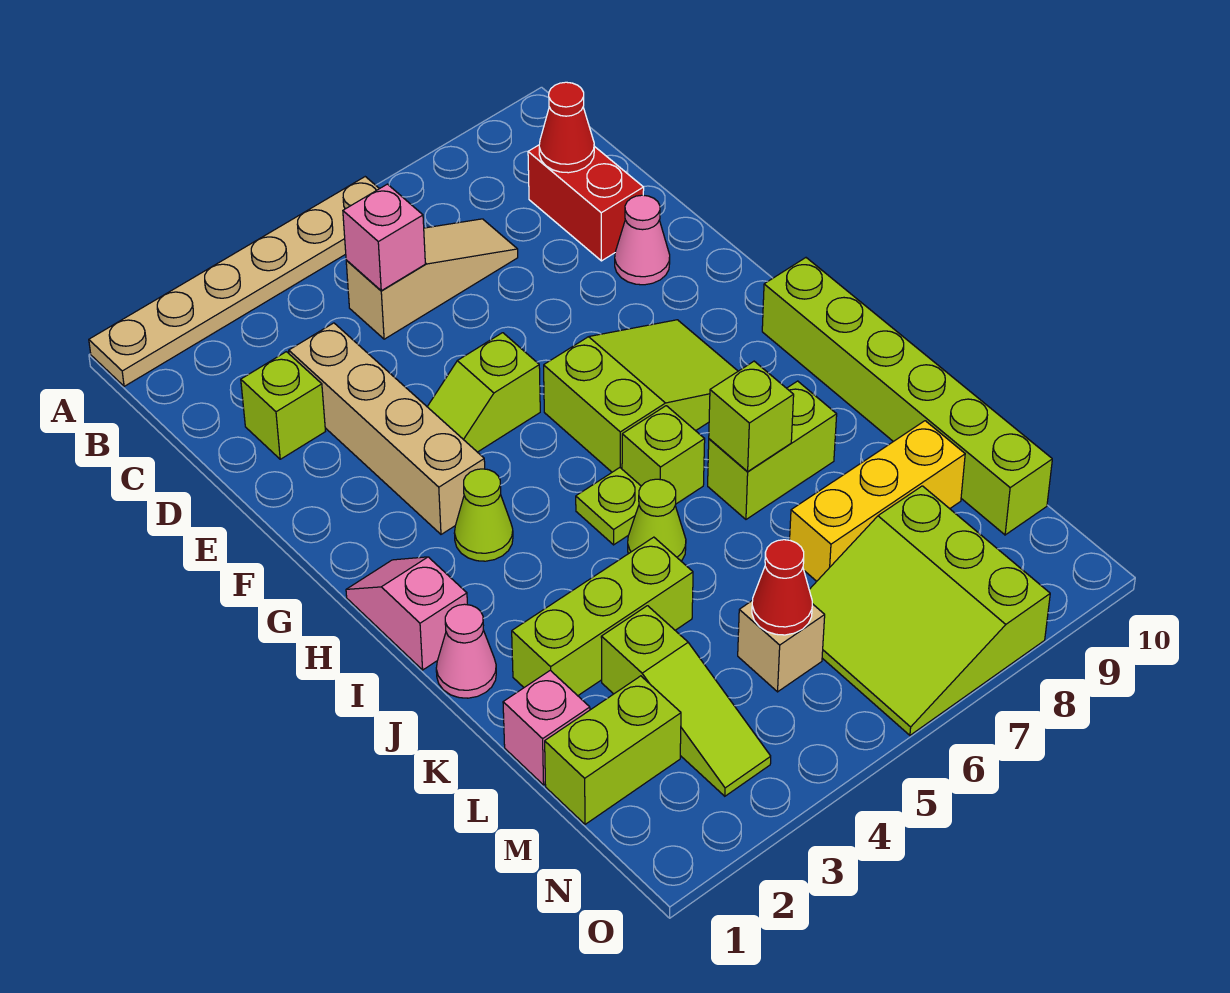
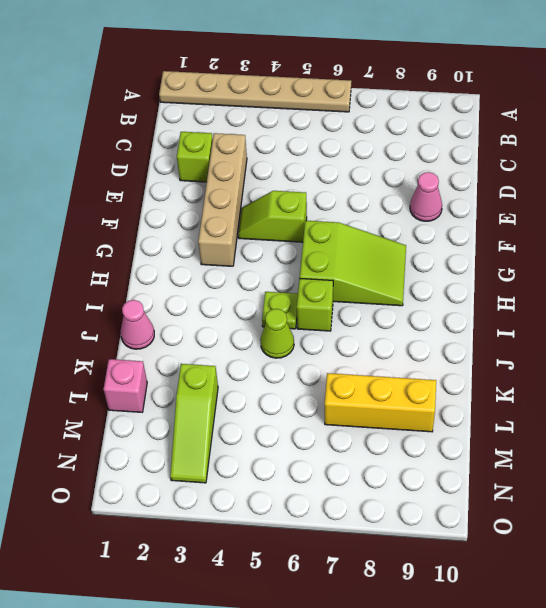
none -> tan slope C5:C7 level 1 top 5
none -> red brick C9:D9 level 1
none -> pink slope H1:I1 level 1 top I

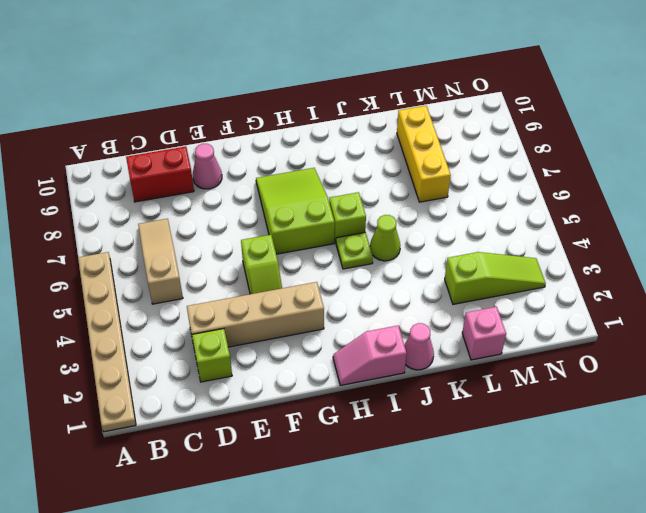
none -> lime cone H3 level 1
none -> lime brick H10:M10 level 1
none -> lime brick J7:J8 level 1

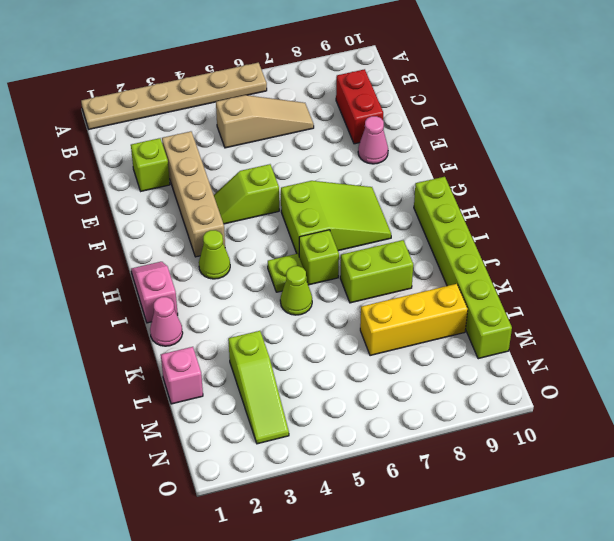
none -> lime brick K2:K4 level 1
none -> lime brick M1:M2 level 1
none -> tan brick M5 level 1

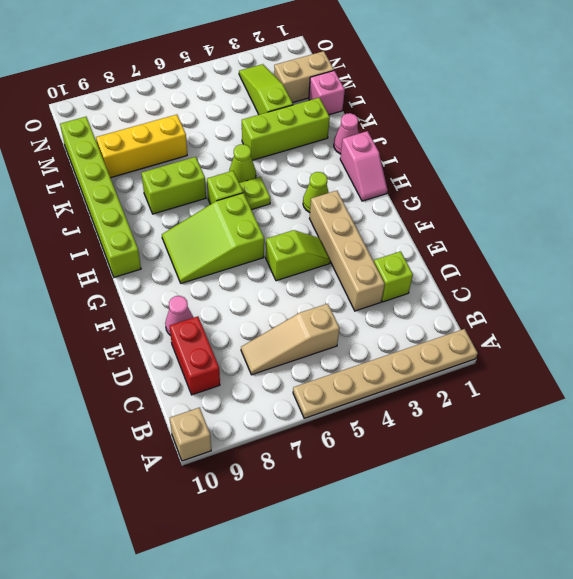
tan brick A10 level 1 -> tan brick M5 level 1
tan brick M1:M2 level 1 -> lime brick M1:M2 level 1
none -> lime slope M6:O8 level 1 top 8
none -> pink brick C5 level 2
none -> red cone C9 level 2

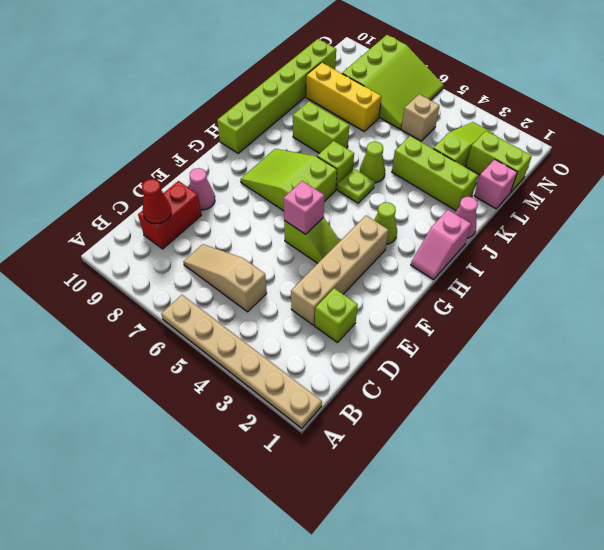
pink brick F5 level 2 -> pink brick C5 level 2
none -> lime brick J7 level 2
none -> red cone M5 level 2

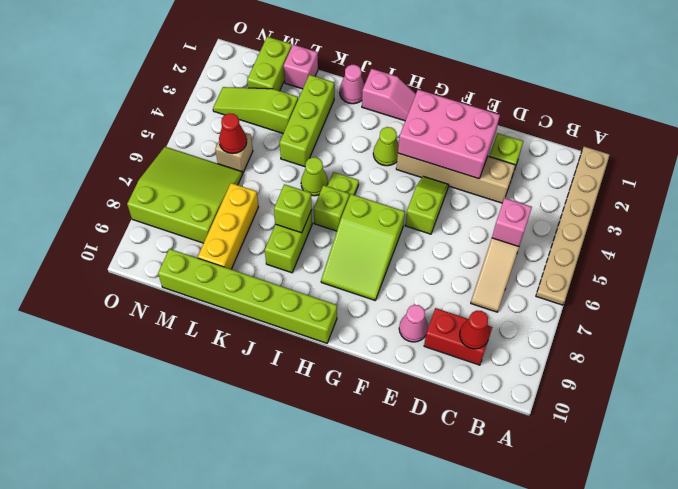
pink brick E2:G3 level 2 -> none

